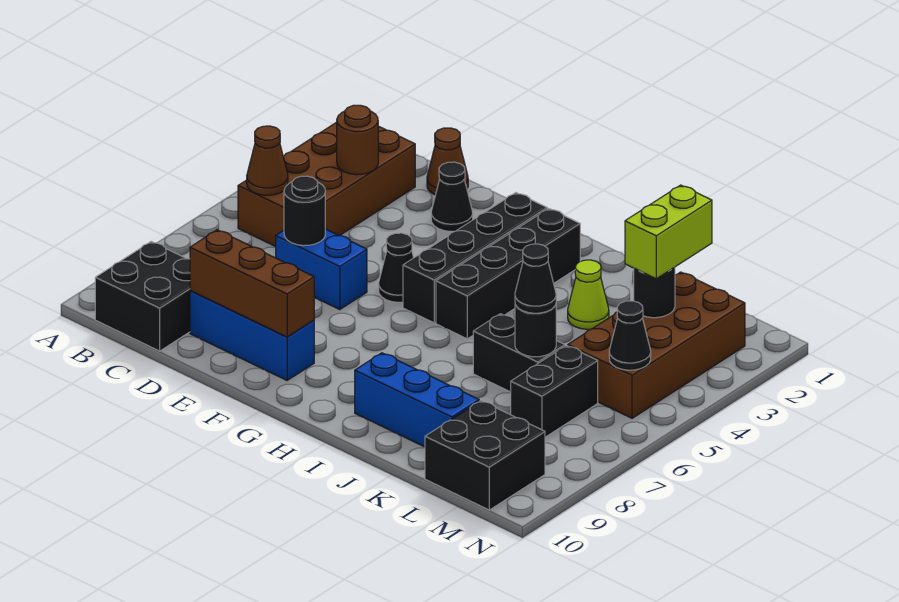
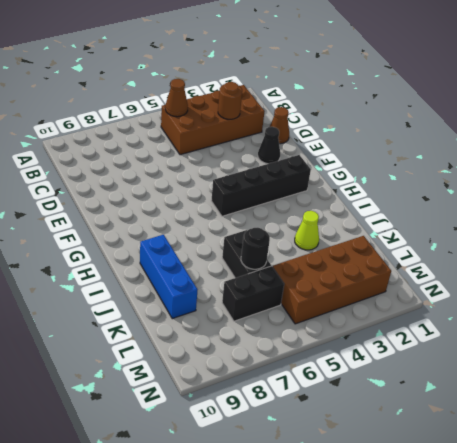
none -> black brick B9:C10 level 1
none -> blue brick D6:E6 level 1
none -> blue brick D9:F9 level 1

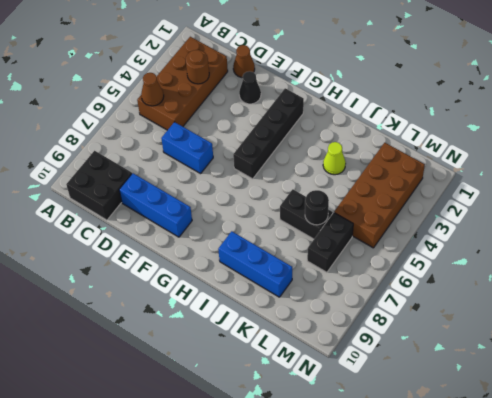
none -> black cone F5 level 1
none -> black brick H2:H5 level 1
none -> black brick L9:M10 level 1

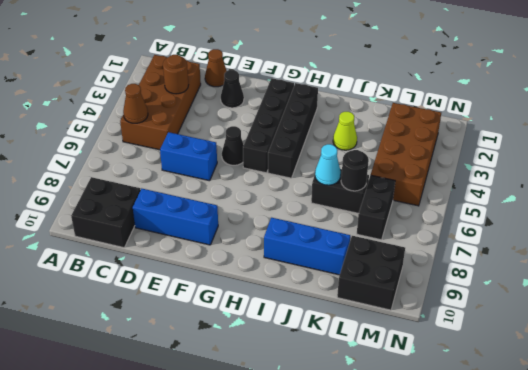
cyan cone J6 level 2 -> none
none -> black round brick D6 level 2
none -> brown brick D9:F9 level 2
none -> black round brick L3 level 2

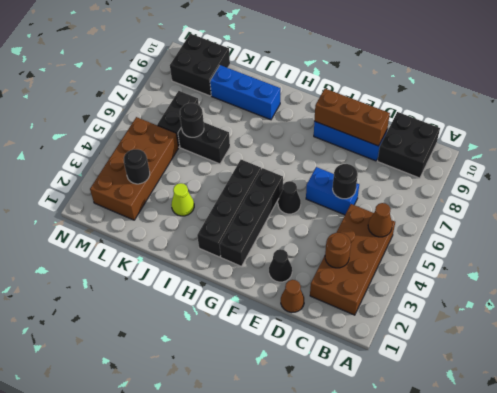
none -> black cone M5 level 2
none -> black cone K6 level 3
none -> lime brick L2:L3 level 3

